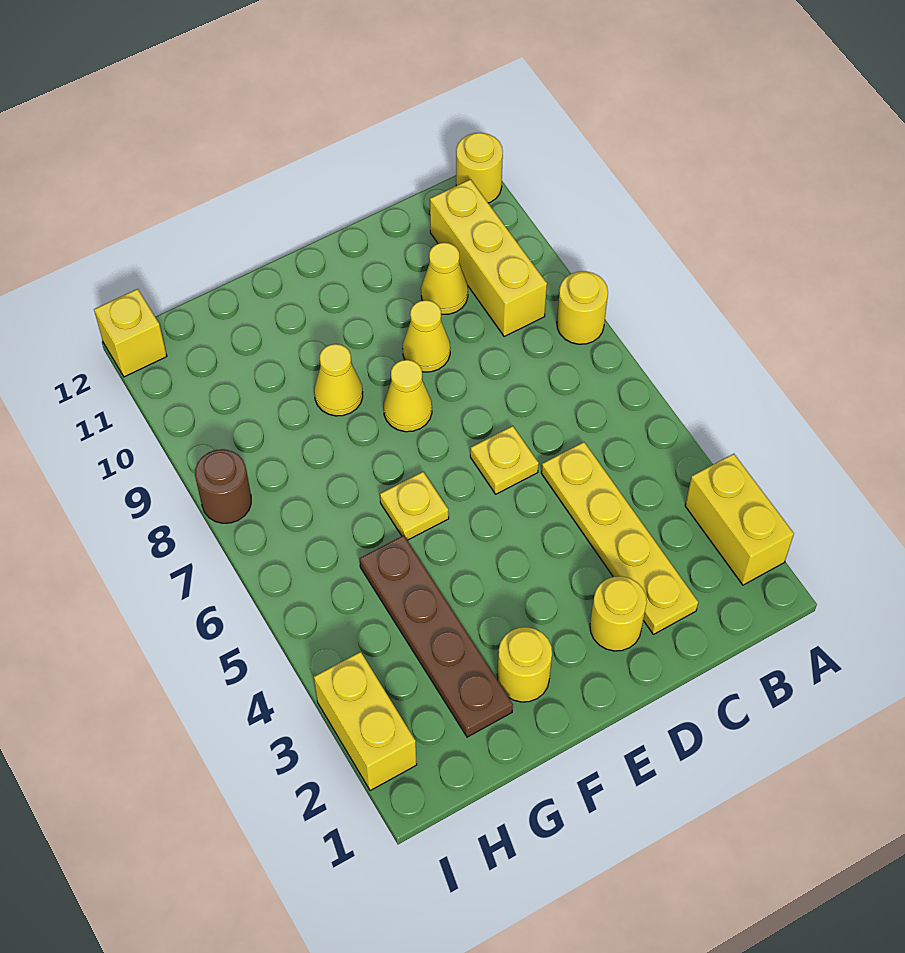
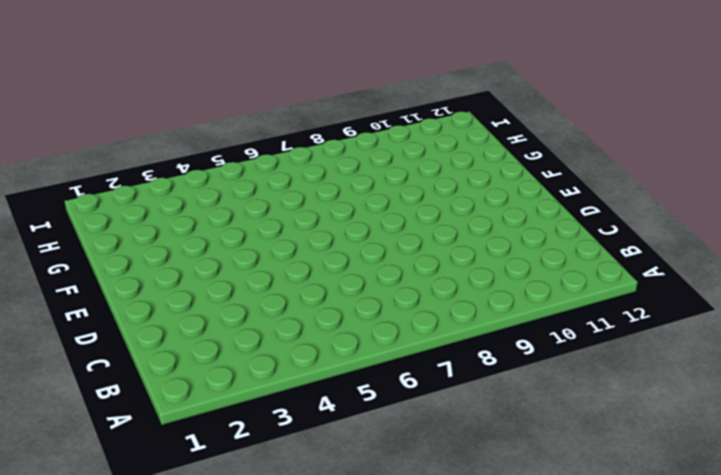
none -> yellow brick A2:A3 level 1
none -> yellow round brick A8 level 1
none -> yellow round brick A12 level 1

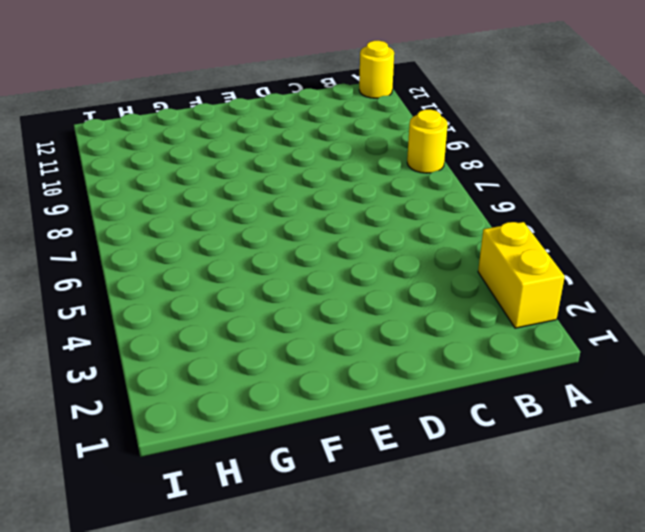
none -> yellow brick B9:B11 level 1
none -> yellow plate C2:C5 level 1
none -> yellow cone C10 level 1

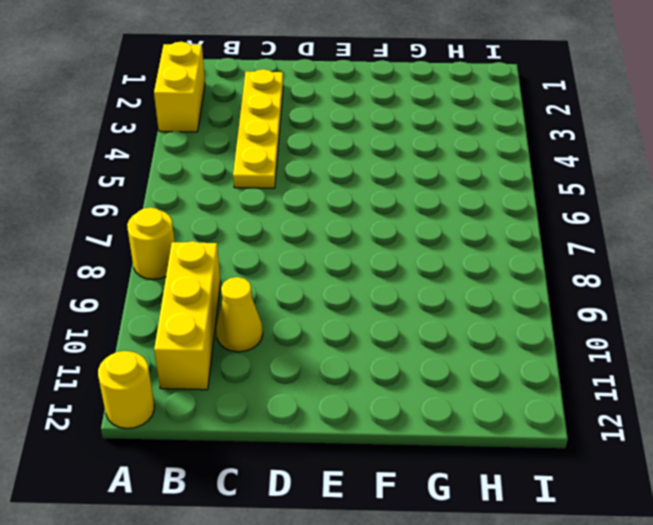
none -> yellow round brick D2 level 1
none -> yellow plate D6 level 1
none -> yellow cone D9 level 1

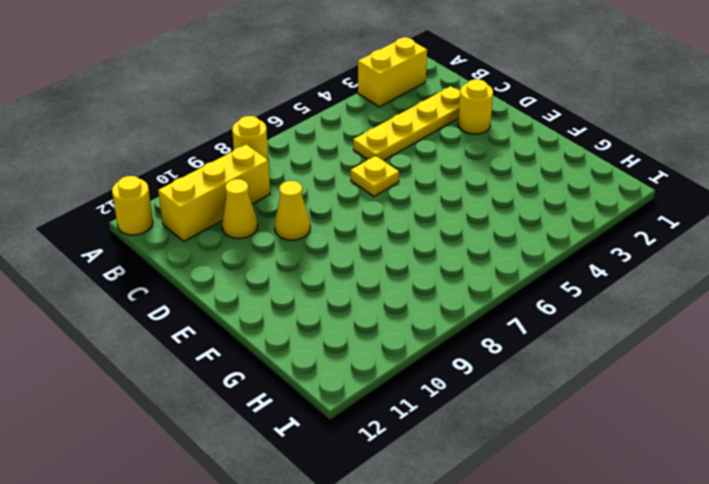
none -> yellow cone E8 level 1
none -> yellow round brick F2 level 1
none -> yellow plate F6 level 1

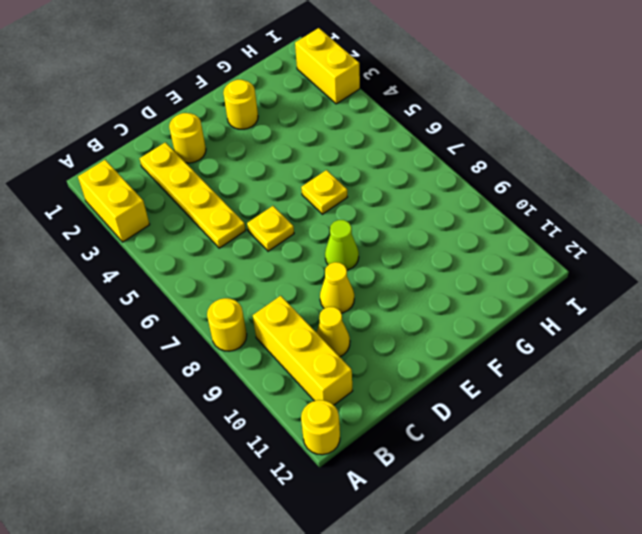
lime cone E8 level 1 -> yellow cone E8 level 1
none -> yellow cone F9 level 1
none -> brown plate G2:G5 level 1
none -> brown round brick I8 level 1

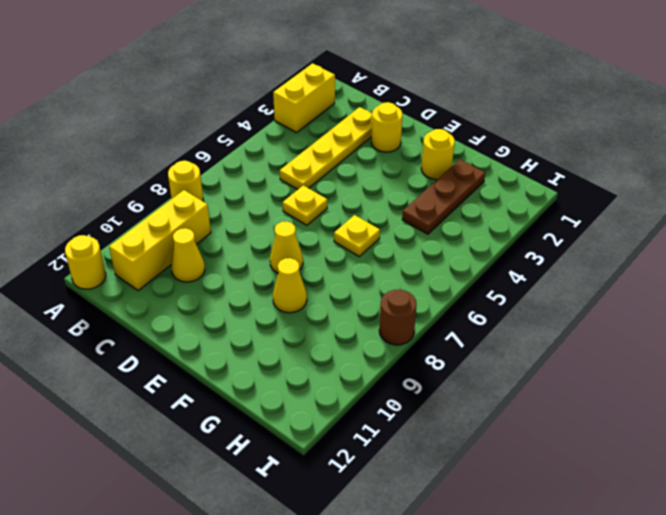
brown plate G2:G4 level 1 -> brown plate G2:G5 level 1
none -> yellow cone D9 level 1
none -> yellow brick I2:I3 level 1
none -> yellow brick I12 level 1

